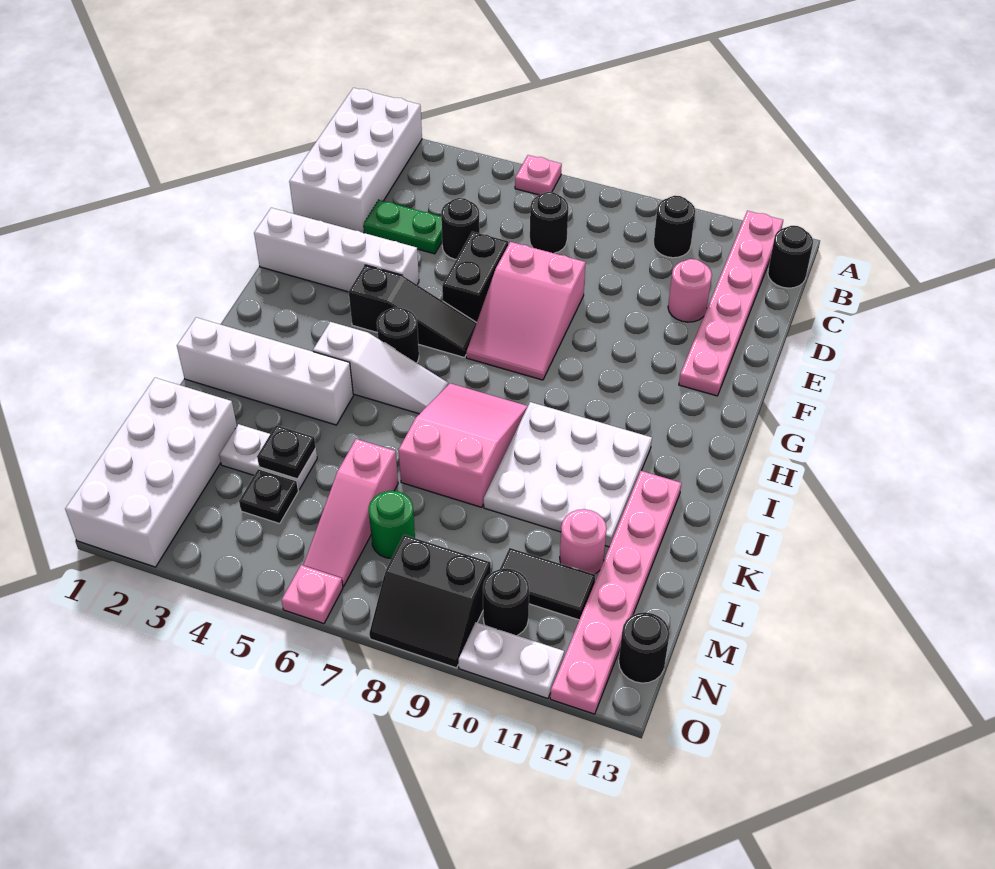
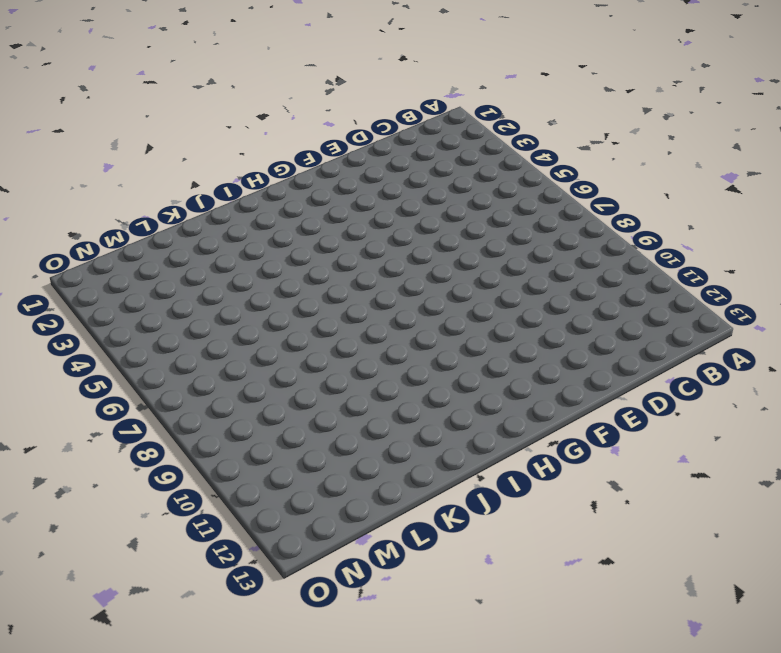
none -> white brick A1:D2 level 1
none -> pink plate A6 level 1
none -> pink plate A12:F12 level 1
none -> black round brick B10 level 1

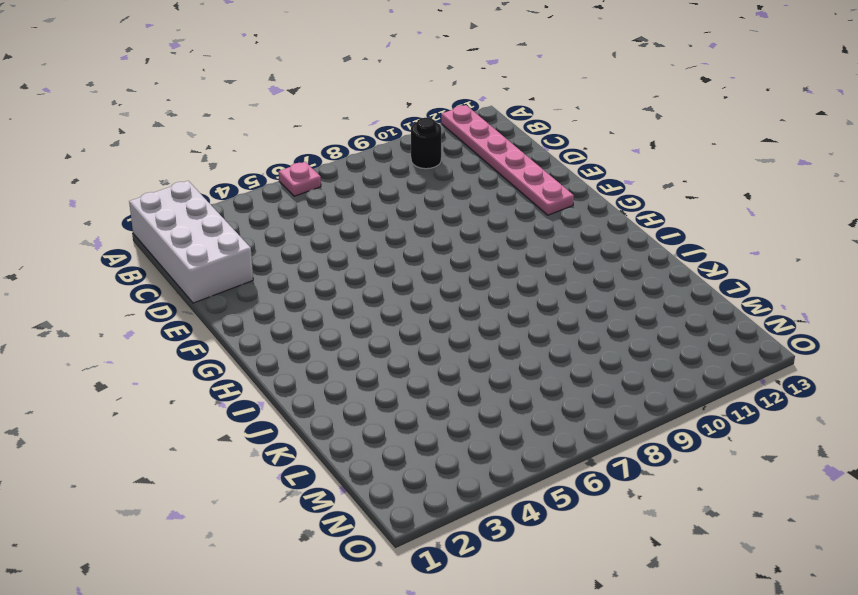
none -> black round brick B13 level 1
none -> black round brick C7 level 1
none -> green plate D3:D4 level 1
none -> black round brick D5 level 1

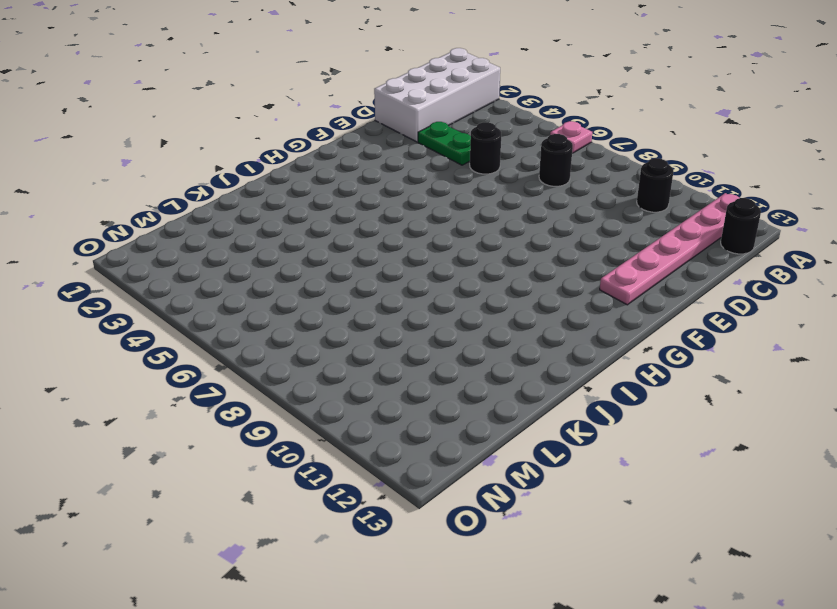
none -> pink round brick D11 level 1
none -> black brick E6:F6 level 1
none -> pink slope E7:G8 level 1 top E
none -> white brick F1:F4 level 1

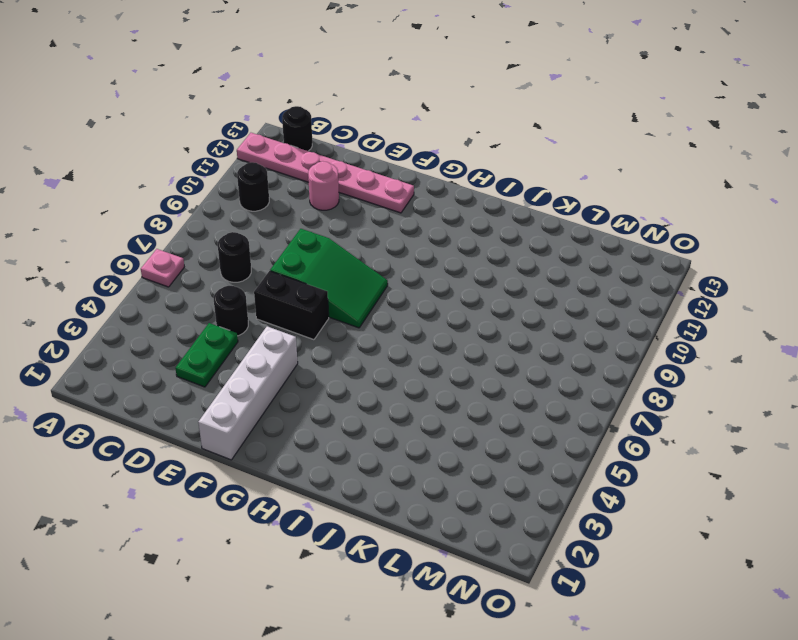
green slope E7:G8 level 1 top E -> pink slope E7:G8 level 1 top E
none -> white brick A1:D2 level 1
none -> black slope G4:G6 level 1 top 4
none -> black round brick H5 level 1
none -> white slope I4:I6 level 1 top 4

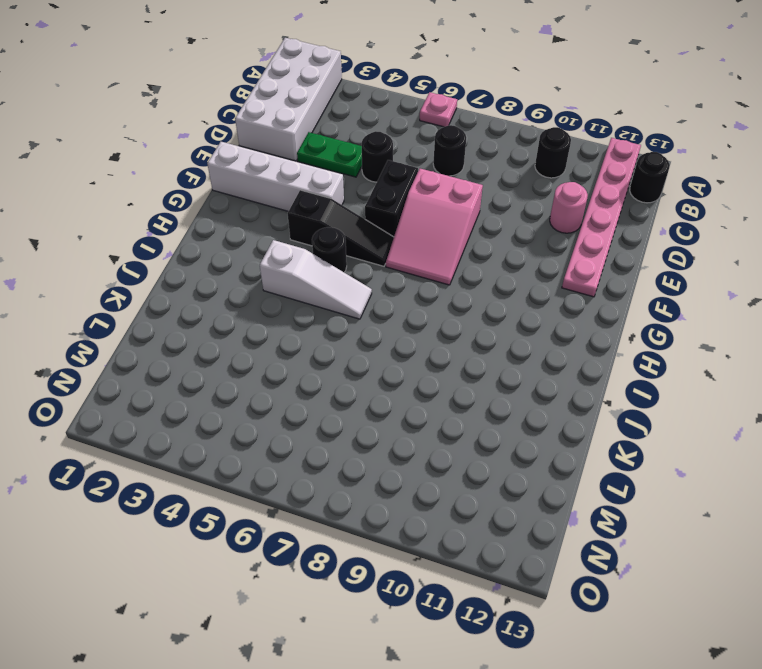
none -> pink slope I7:K8 level 1 top K
none -> white plate I9:K11 level 1
none -> white brick J1:J4 level 1
none -> pink plate J12:O12 level 1

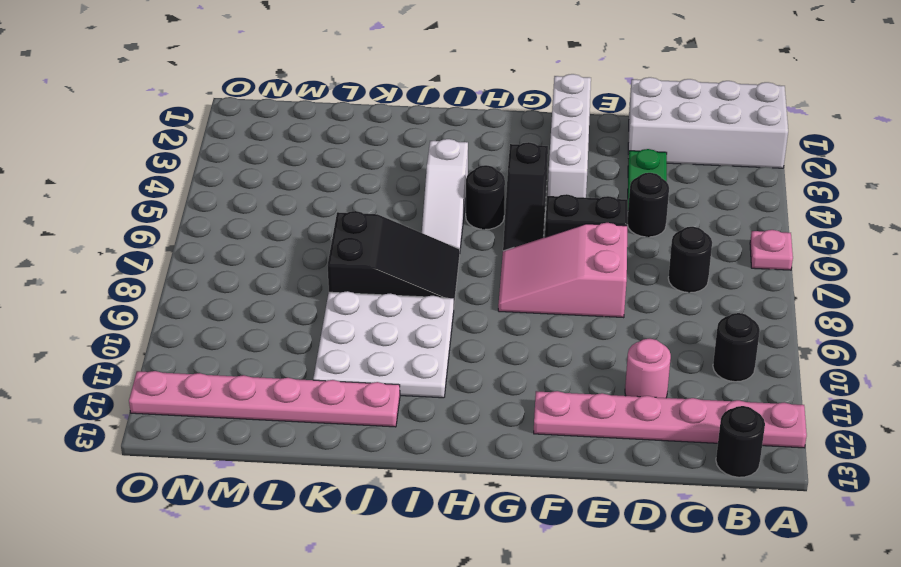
black slope I7:K8 level 1 top K -> pink slope I7:K8 level 1 top K
none -> white brick J1:J4 level 1
none -> white brick L1:O2 level 1
none -> white plate L3:L4 level 1
none -> pink slope L6:N6 level 1 top L

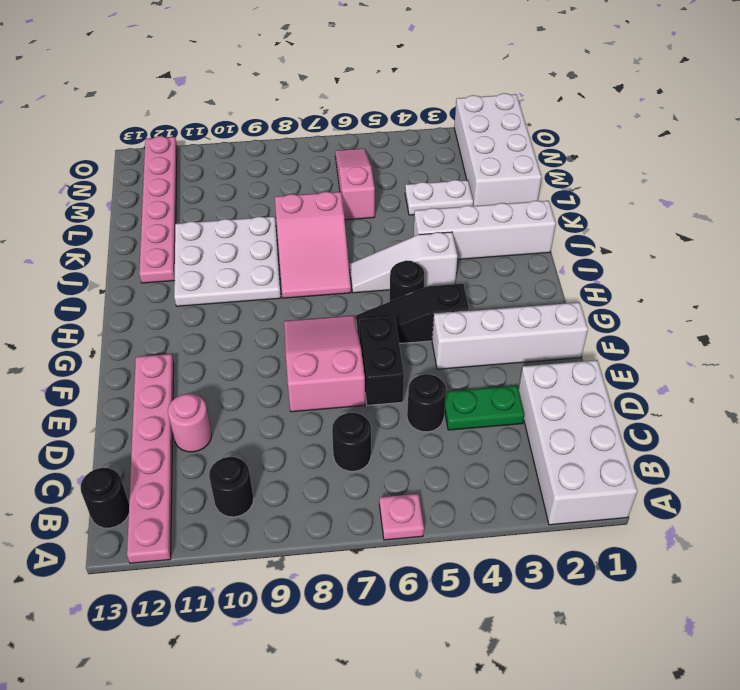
none -> pink round brick L11 level 1
none -> black plate M4 level 1
none -> green round brick M7 level 1
none -> black tile M10:M11 level 1

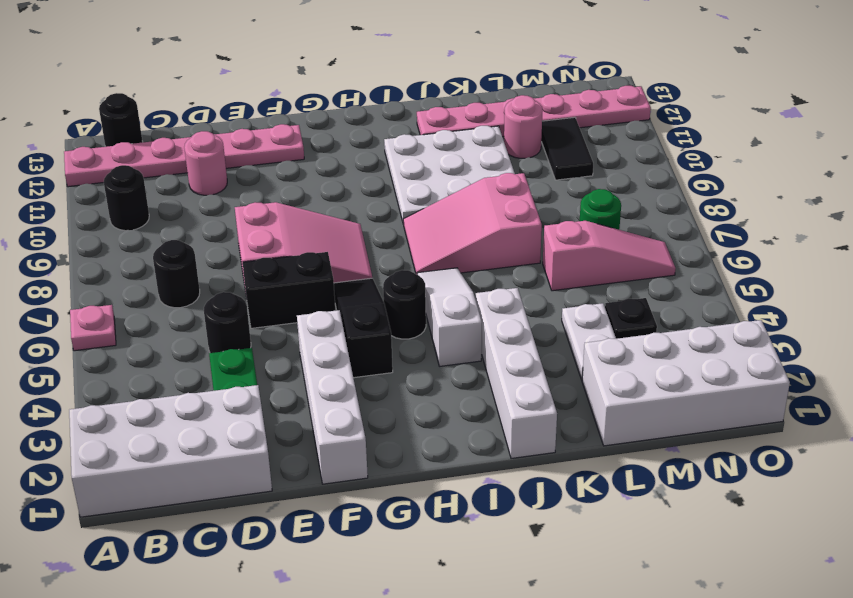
none -> black slope N8:O9 level 1 top N
none -> black round brick N10 level 1
none -> black round brick N13 level 1
none -> pink plate O6 level 1

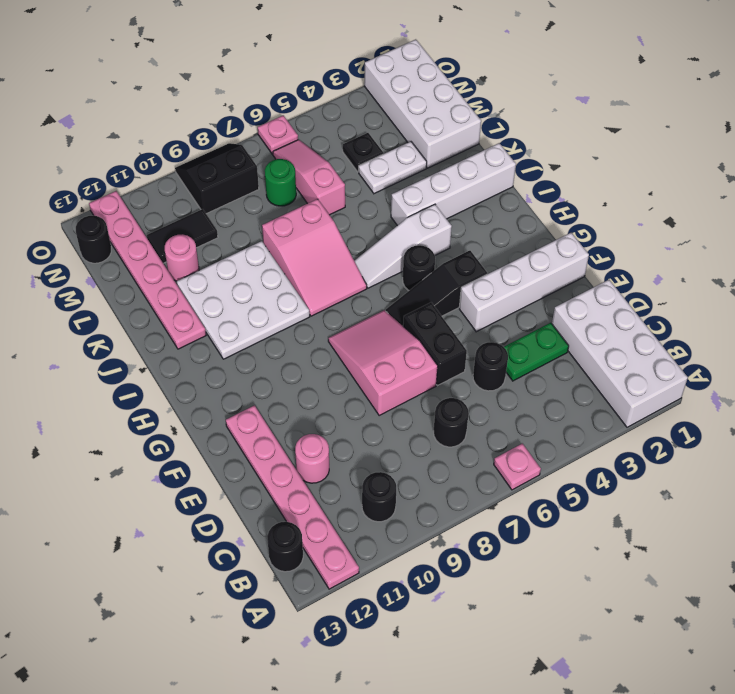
none -> black round brick N10 level 1
none -> white plate O10:O11 level 1
none -> black plate L4 level 2

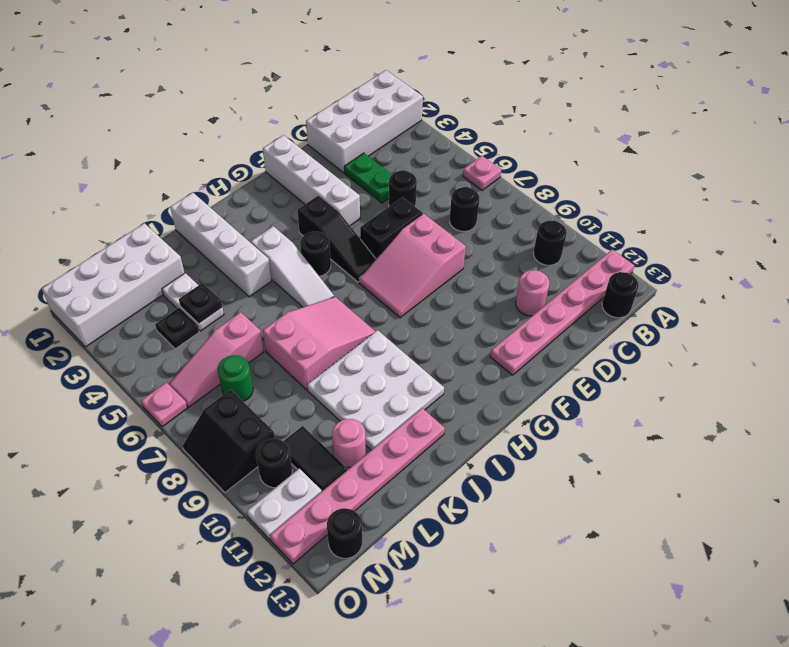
white plate N11:O11 level 1 -> white plate O10:O11 level 1

